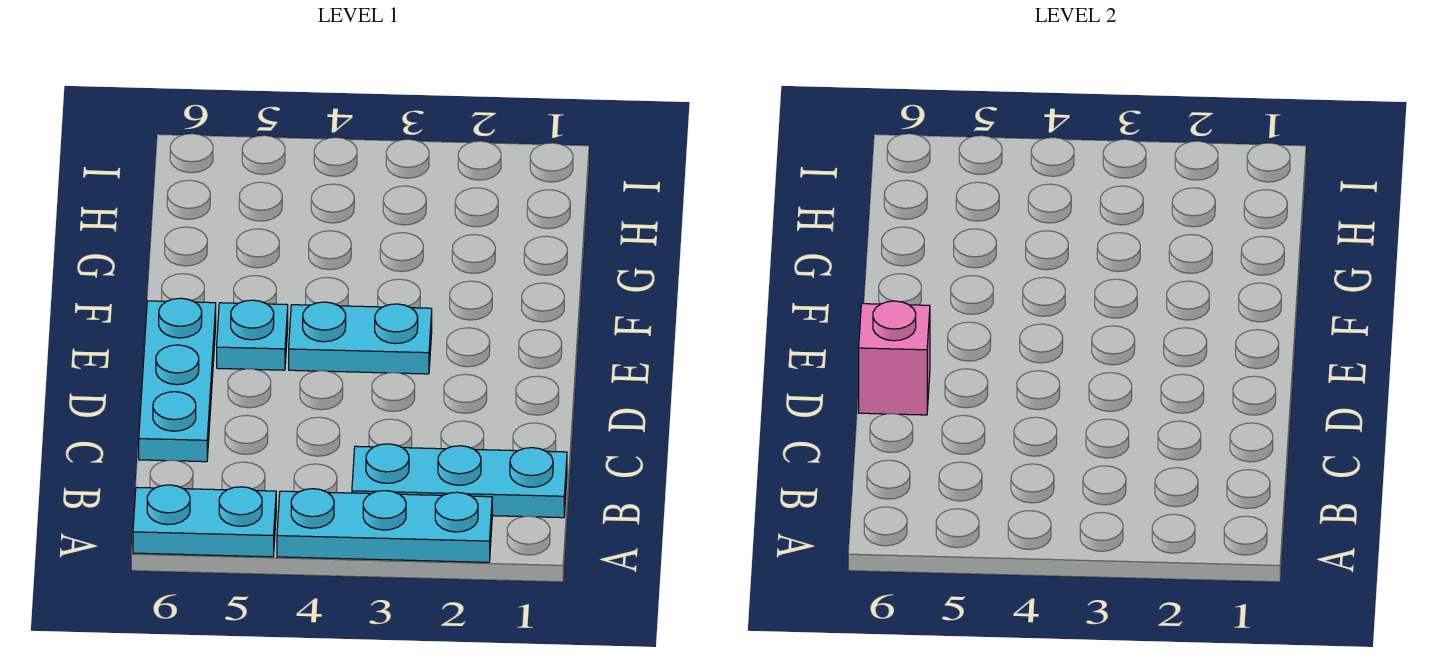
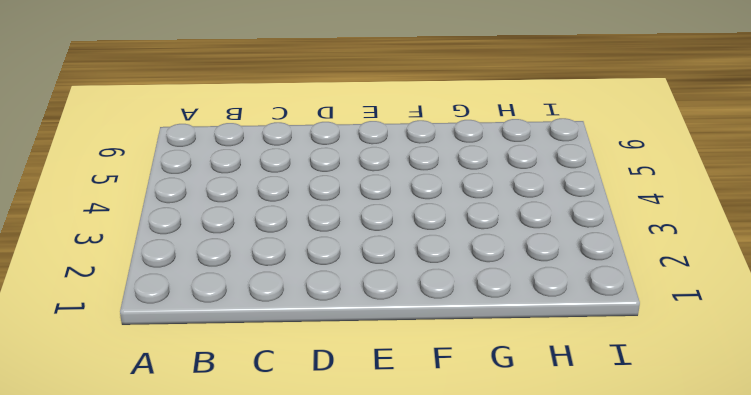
none -> cyan plate A2:A4 level 1
none -> cyan plate A5:A6 level 1

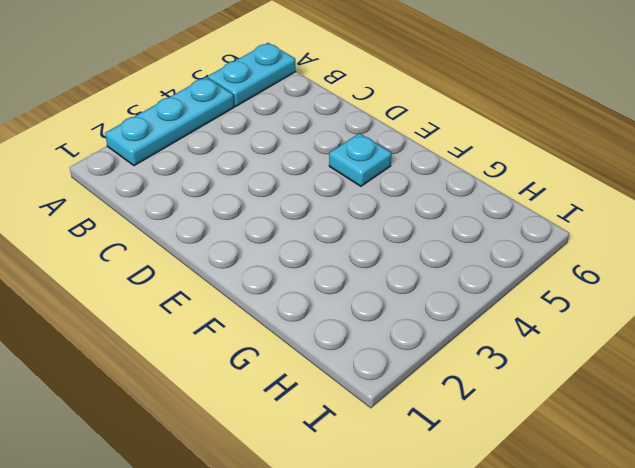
none -> cyan plate B1:B3 level 1
none -> cyan plate C6:E6 level 1

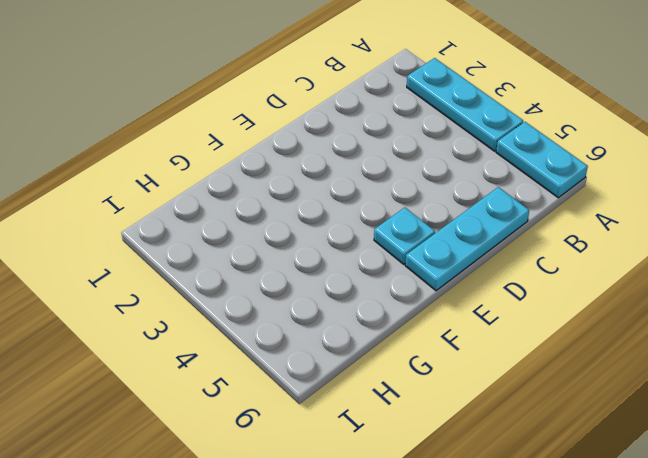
none -> cyan plate B1:B3 level 1
none -> cyan plate E3:E4 level 1

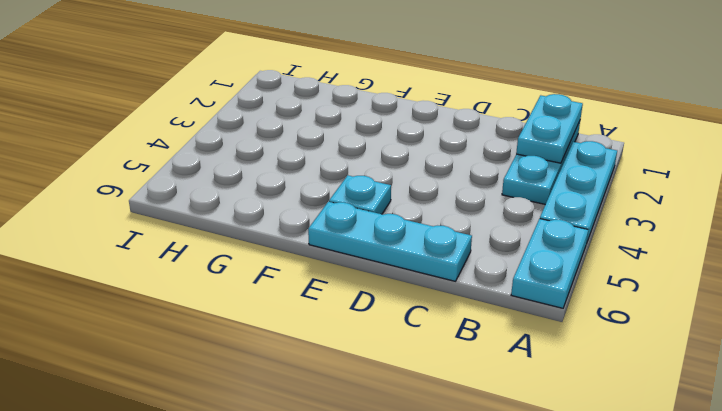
cyan plate B1:B2 level 2 -> cyan plate E3:E4 level 1
none -> pink brick D6 level 2

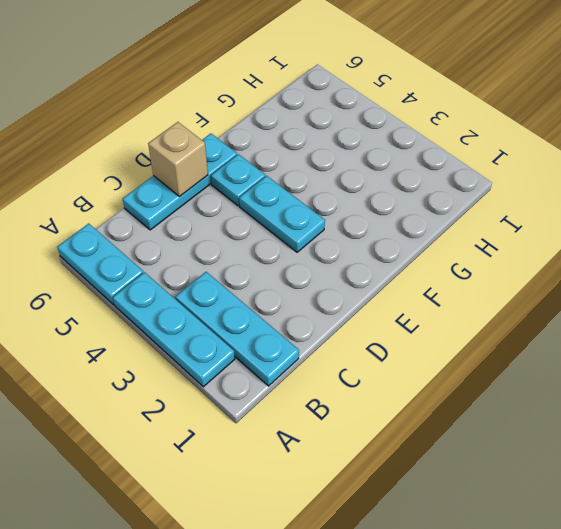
tan brick D6 level 2 -> pink brick D6 level 2

